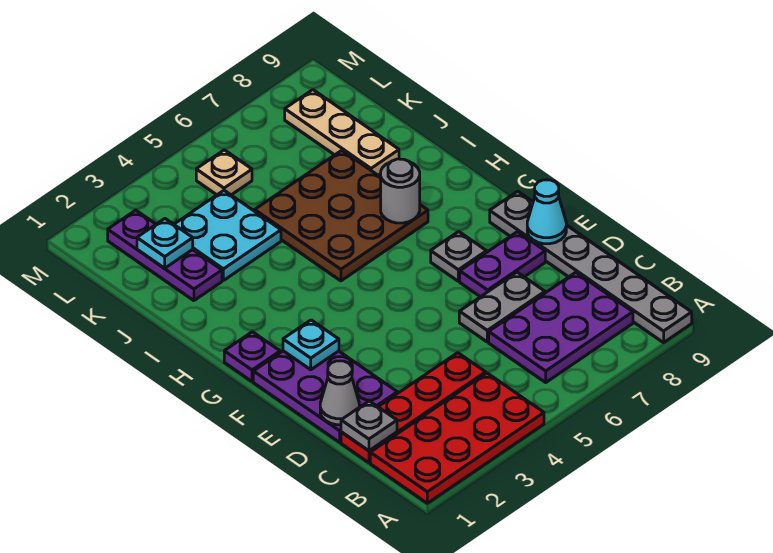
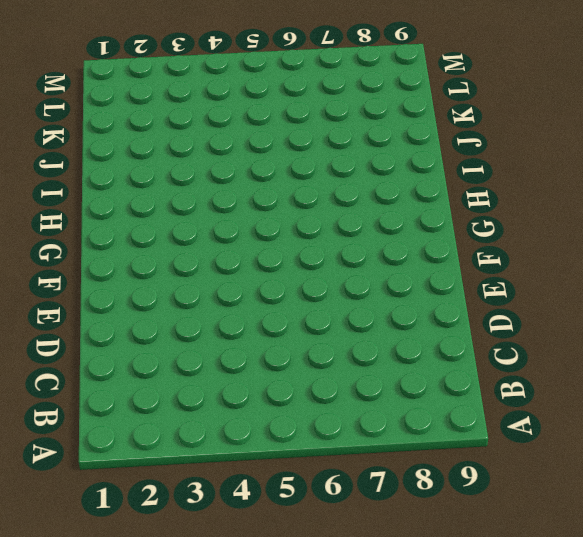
none -> red plate A1:B4 level 1
none -> grey plate A9:F9 level 1
none -> purple plate B6:C8 level 1

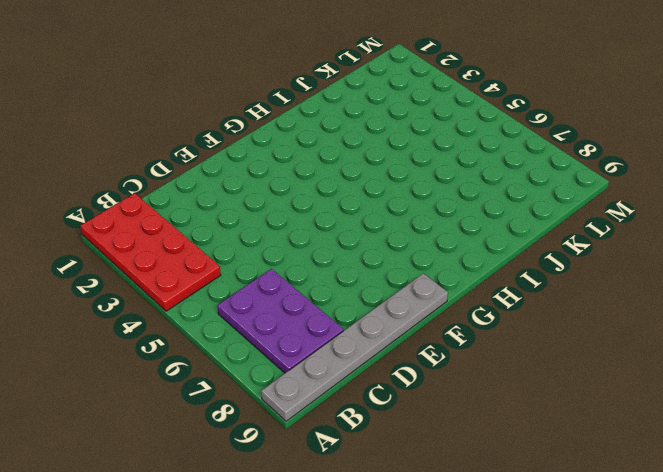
none -> red plate C1:C4 level 1
none -> purple plate D1:F2 level 1
none -> grey plate D6:D7 level 1

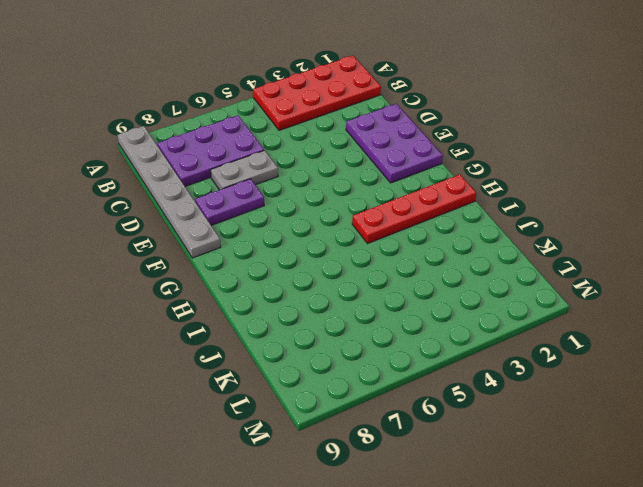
red plate H1:H4 level 1 -> red plate C1:C4 level 1
none -> grey plate F7 level 1
none -> purple plate G1 level 1
none -> brown plate H5:J7 level 1

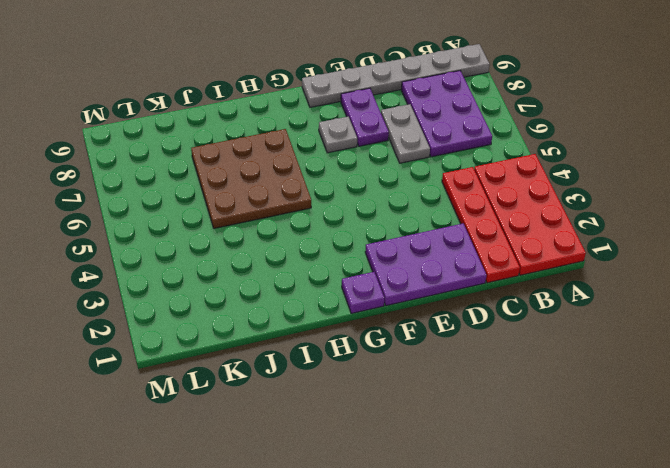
none -> purple plate J2:L2 level 1
none -> cyan plate J3:K4 level 1
none -> tan plate J8:L8 level 1

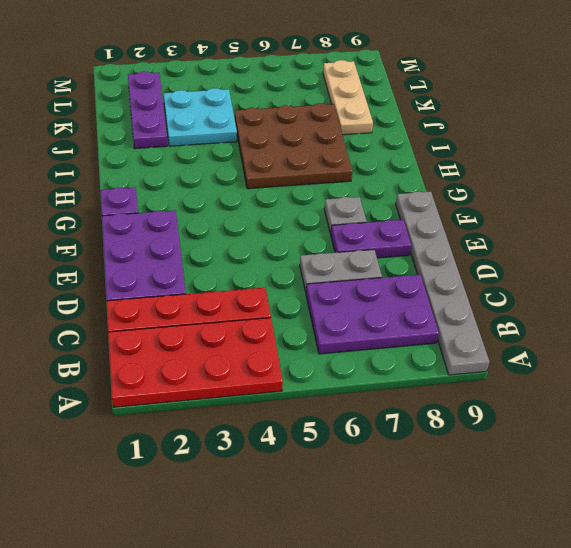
none -> tan plate L5 level 1
none -> grey plate C1 level 2
none -> grey cone D1 level 2

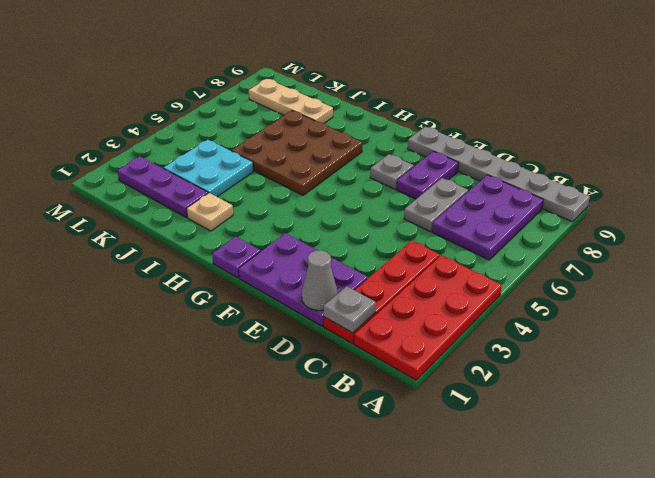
tan plate I2 level 1 -> tan plate L5 level 1
none -> cyan cone E9 level 2
none -> cyan plate F2 level 2
none -> grey round brick H7 level 2

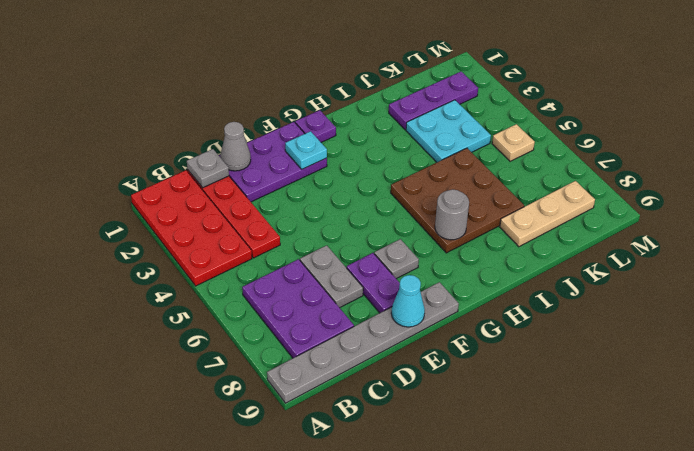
none -> cyan plate K2 level 2

